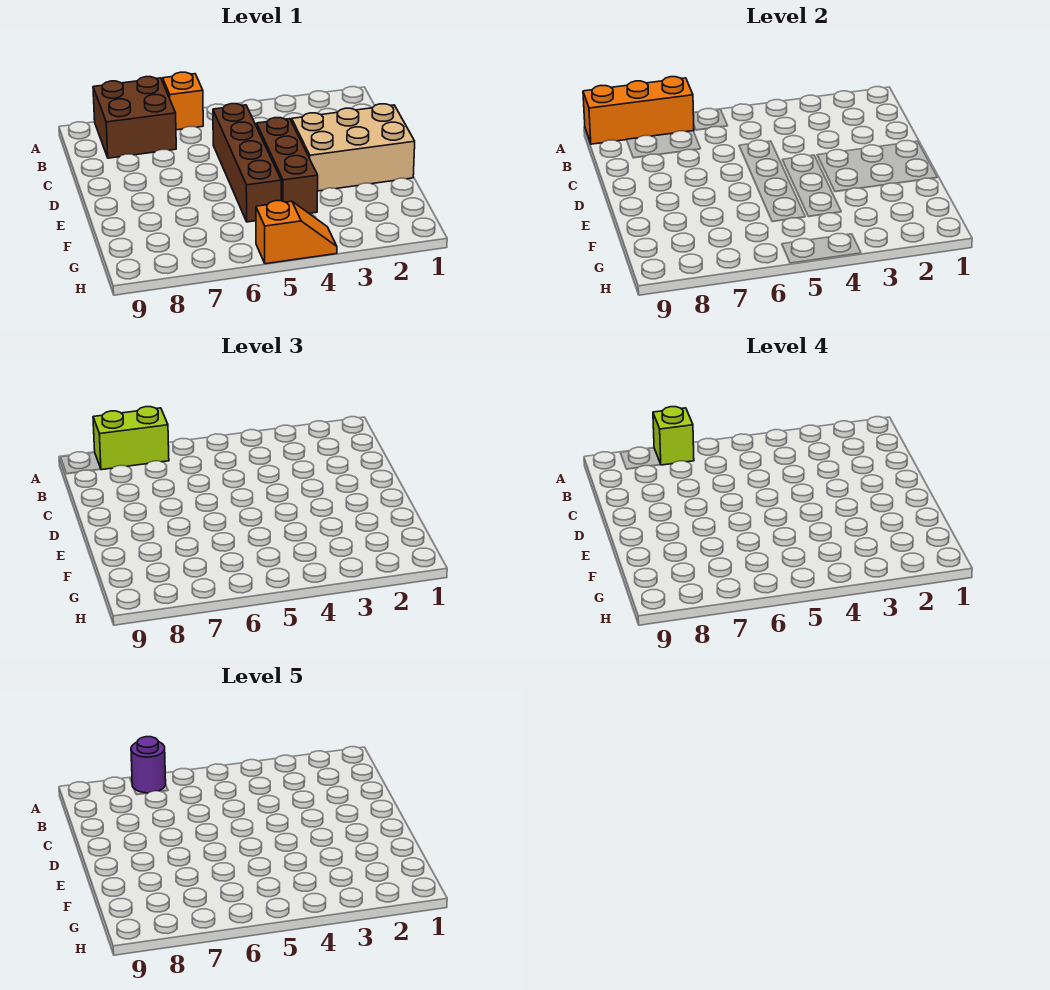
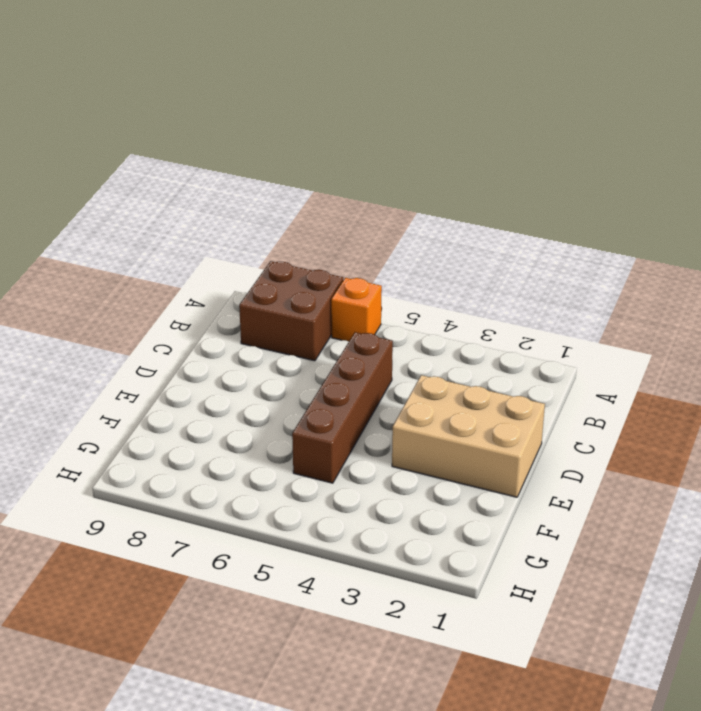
none -> brown brick D4:F4 level 1
none -> orange slope H4:H5 level 1 top 5

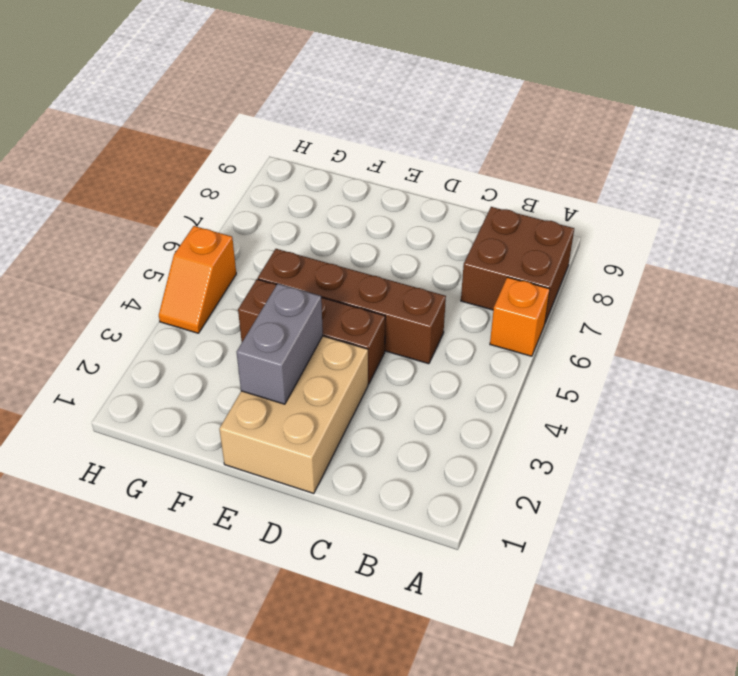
grey brick E2:E3 level 2 -> none
none -> orange brick A7:A9 level 2
none -> lime brick A7:A8 level 3

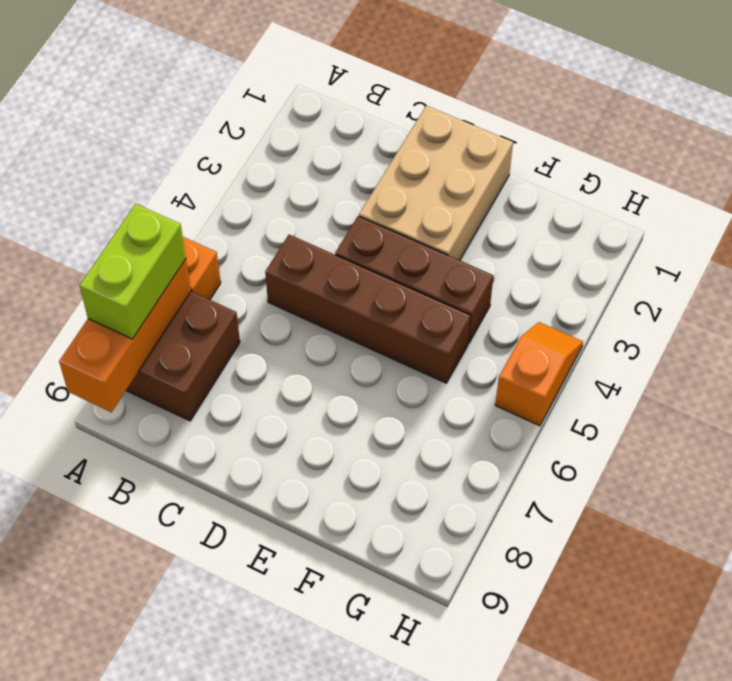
none -> lime brick A7 level 4
none -> purple round brick A7 level 5

